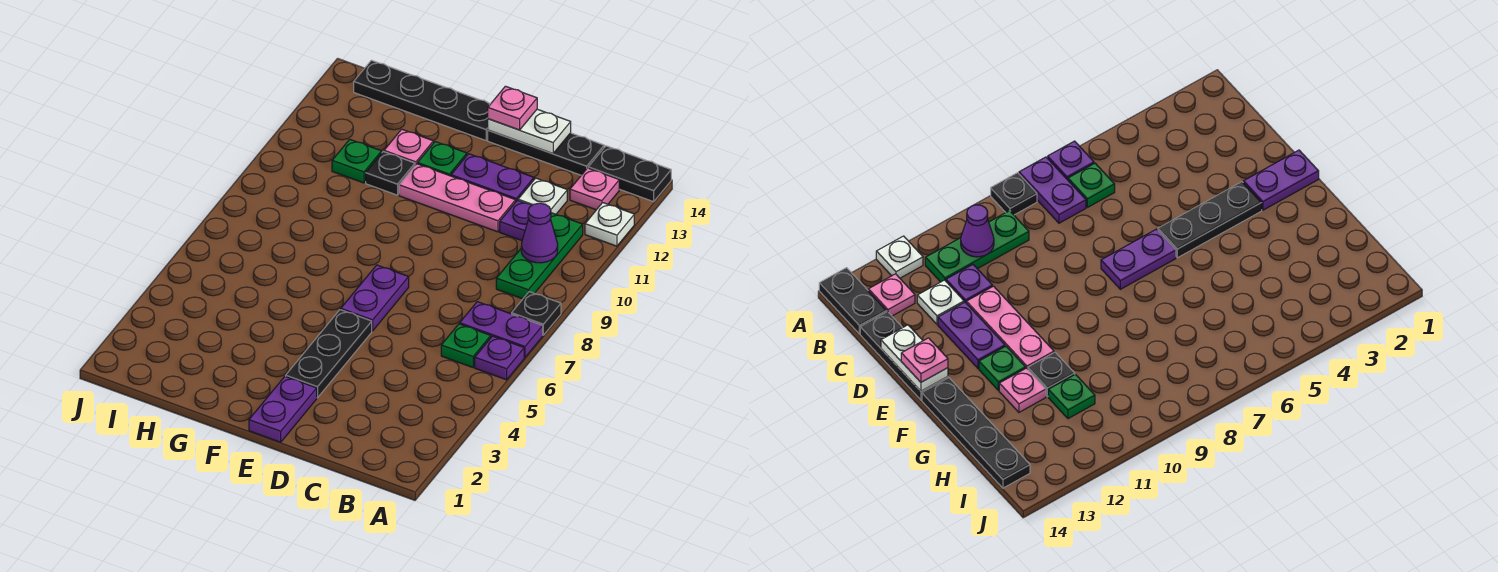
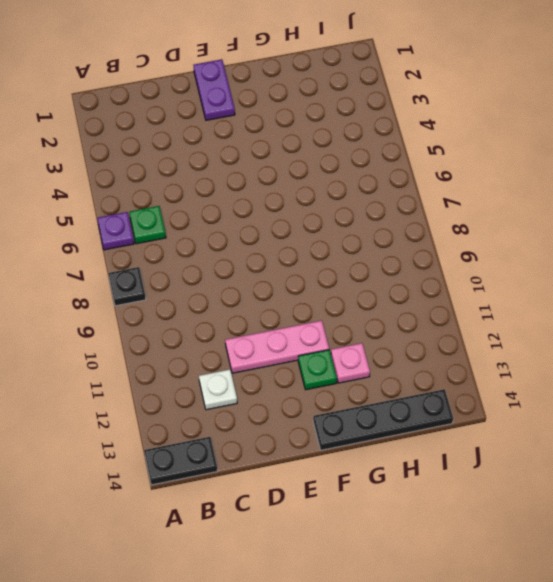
none -> purple plate A7:B7 level 1
none -> white plate A12 level 1
none -> green plate B9:B11 level 1

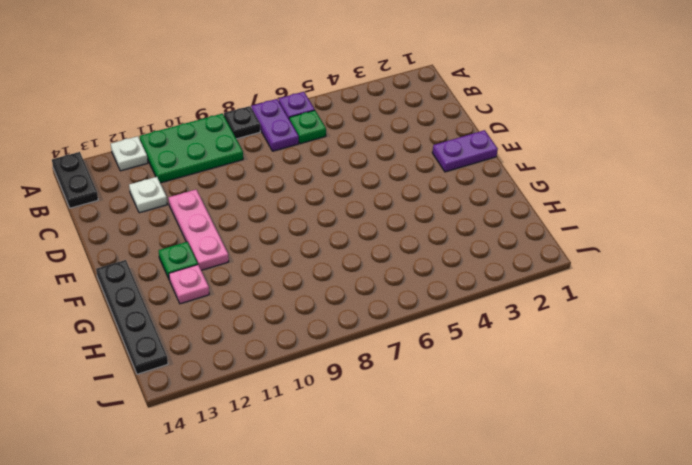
green plate A9:B11 level 1 -> green plate B9:B11 level 1
none -> pink plate B13 level 1
none -> purple plate C11 level 1
none -> black plate C14:E14 level 1

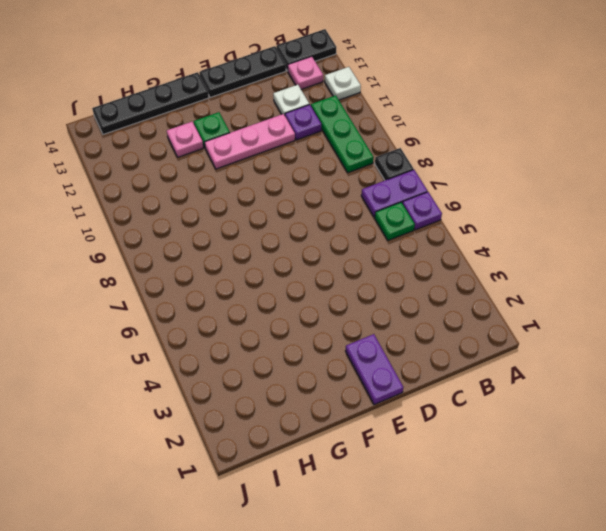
none -> purple plate D12:E12 level 1
none -> black plate E3:E5 level 1
none -> purple plate E6:E7 level 1

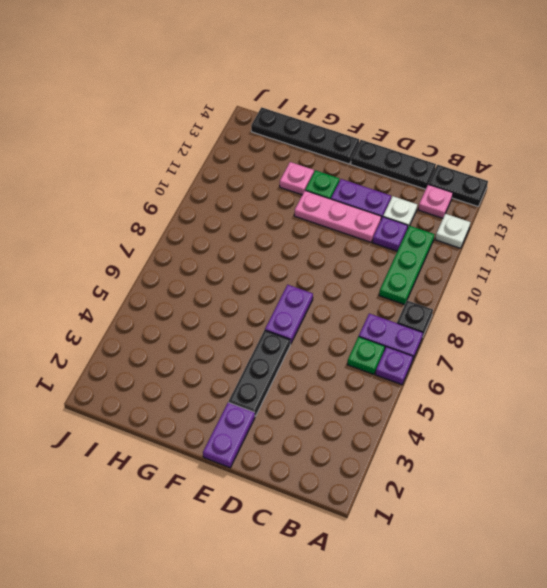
none -> black plate G11 level 1
none -> green plate H11 level 1
none -> purple cone B10 level 2

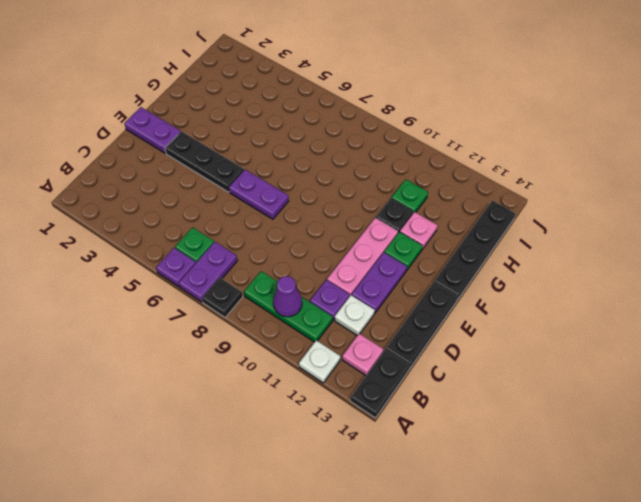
none -> white plate D14:E14 level 2
none -> pink plate E14 level 3

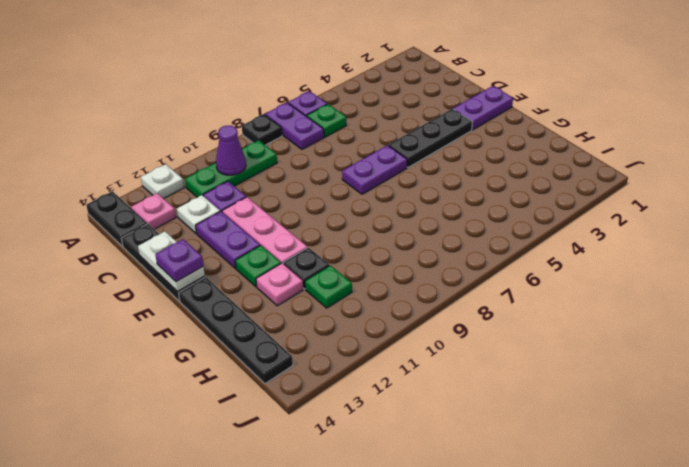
purple plate E14 level 3 -> pink plate E14 level 3

